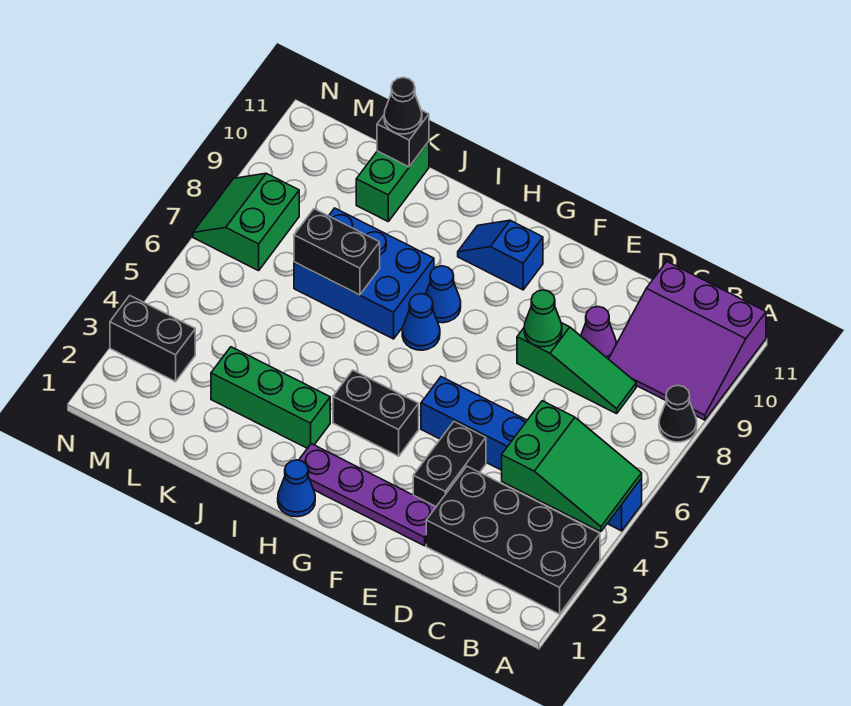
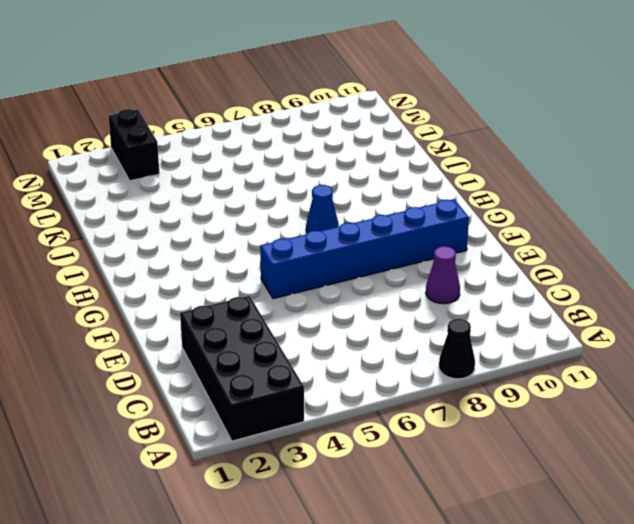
blue brick F5:F10 level 1 -> blue brick A5:F5 level 1
none -> purple slope A9:C11 level 1 top 11
none -> green slope C8:E8 level 1 top E
none -> purple plate E2:H2 level 1

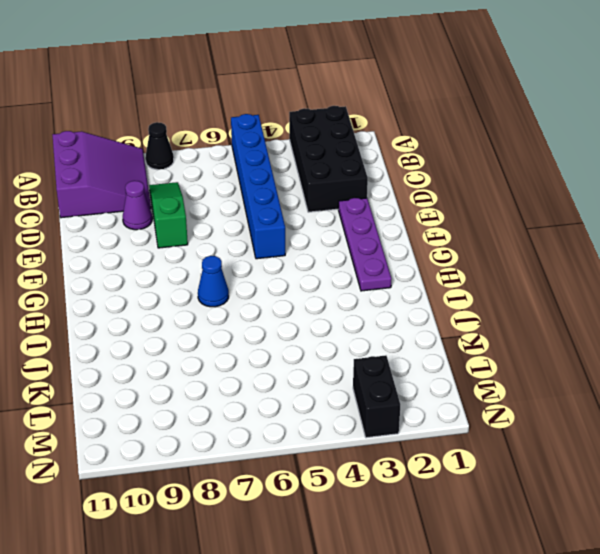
none -> black brick E3:E4 level 1
none -> black brick G4:H4 level 1
none -> blue slope G10:H10 level 1 top G

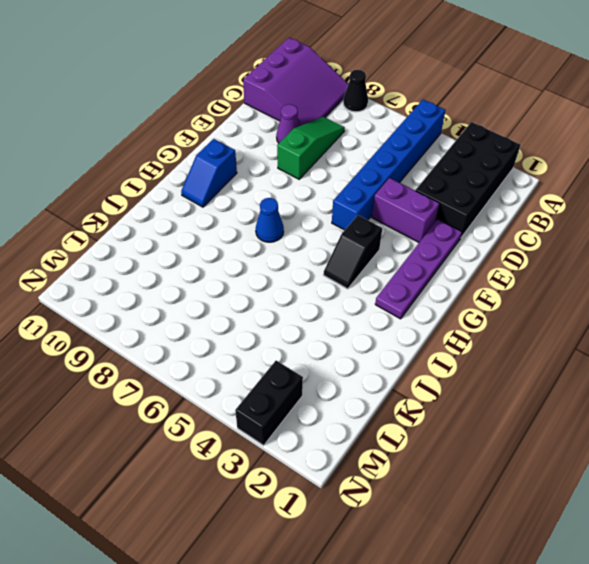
purple brick E3:E4 level 1 -> black brick E3:E4 level 1
black slope G4:H4 level 1 top G -> black brick G4:H4 level 1
none -> blue cone H1 level 1
none -> blue cone H8 level 1
none -> green brick I3:K3 level 1

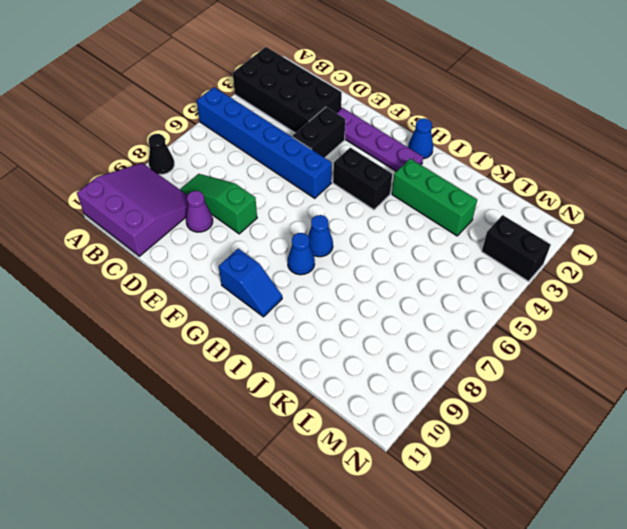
none -> blue brick I7:K8 level 1
none -> green brick K10:K11 level 1
none -> green slope M7:N8 level 1 top M

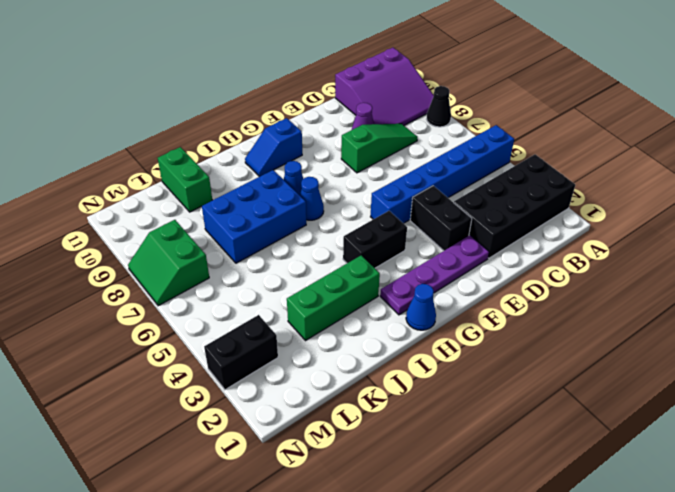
none -> green slope A4:C5 level 2 top C
none -> green cone E8 level 2
none -> black brick J7:K7 level 2

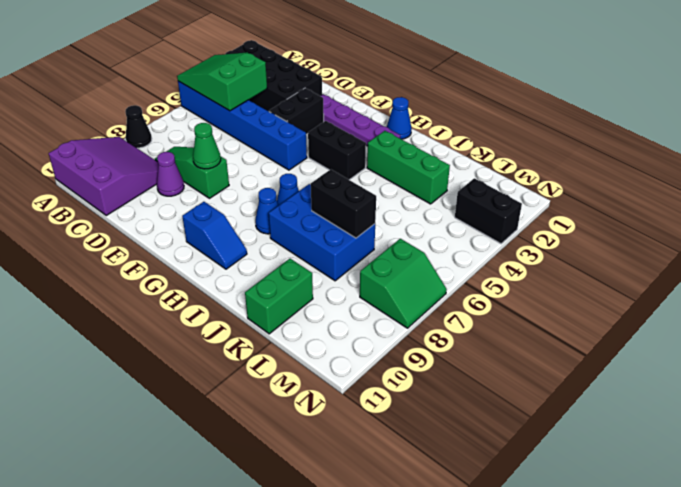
none -> black brick K11 level 2
none -> black cone K11 level 3

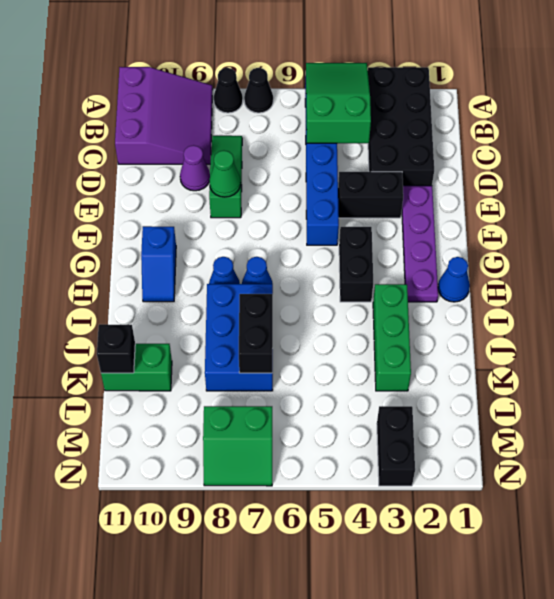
black cone A7 level 1 -> black cone K11 level 3

